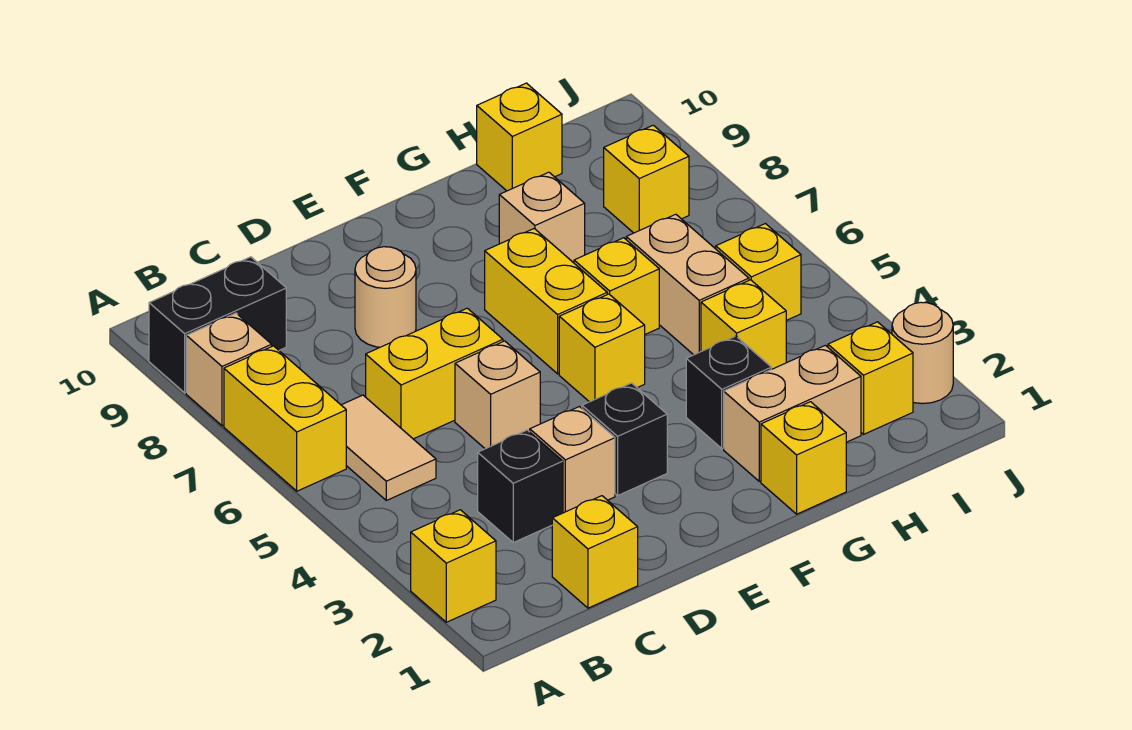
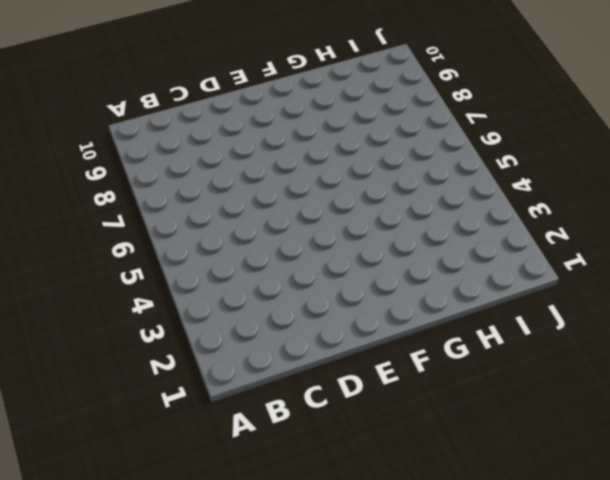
none -> yellow brick A2 level 1
none -> yellow brick A6:A7 level 1
none -> tan brick A8 level 1

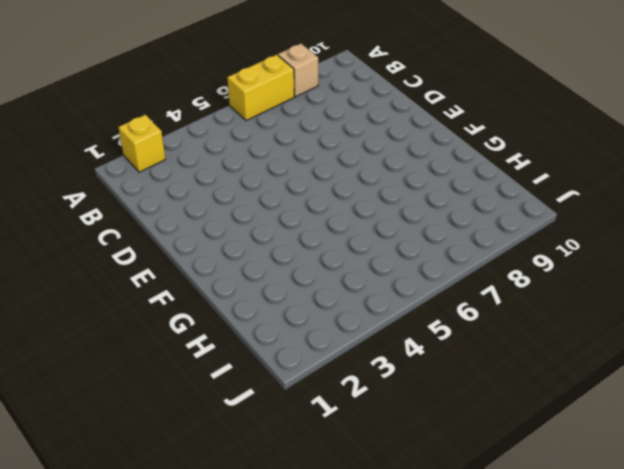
none -> black brick A9:B9 level 1
none -> tan tile B5:B6 level 1
none -> yellow brick C1 level 1

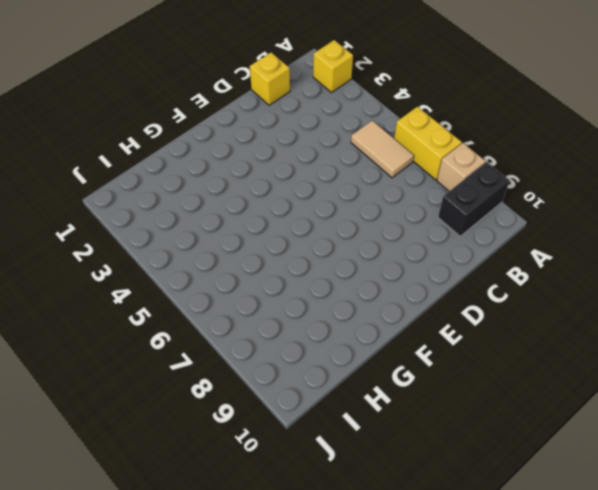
none -> black brick C3 level 1
none -> yellow brick C6:D6 level 1
none -> tan brick D3 level 1

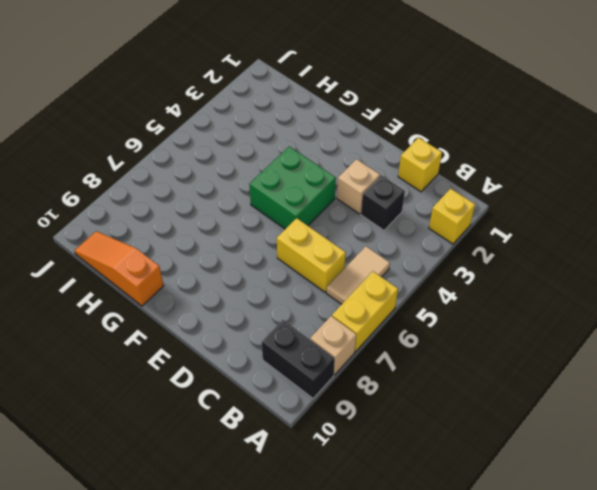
green brick E4:F5 level 1 -> yellow brick F5 level 1
orange slope G10:I10 level 1 top G -> yellow brick H10 level 1
none -> tan brick D5 level 1
none -> tan round brick D8 level 1
none -> black brick E3 level 1

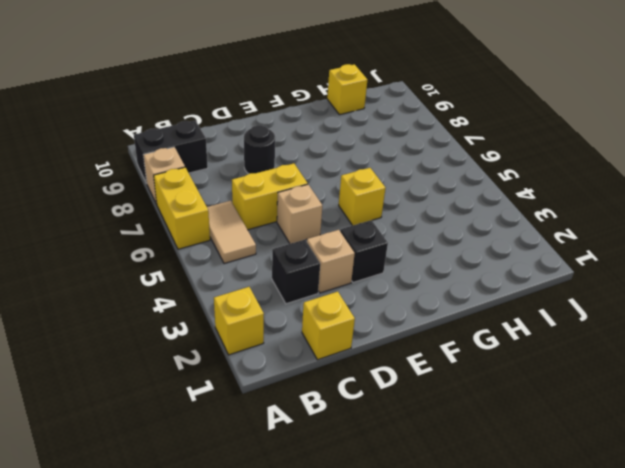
black round brick D8 level 1 -> tan round brick D8 level 1
none -> yellow brick F6:F7 level 1
none -> yellow brick G1 level 1
none -> tan brick G2:H2 level 1

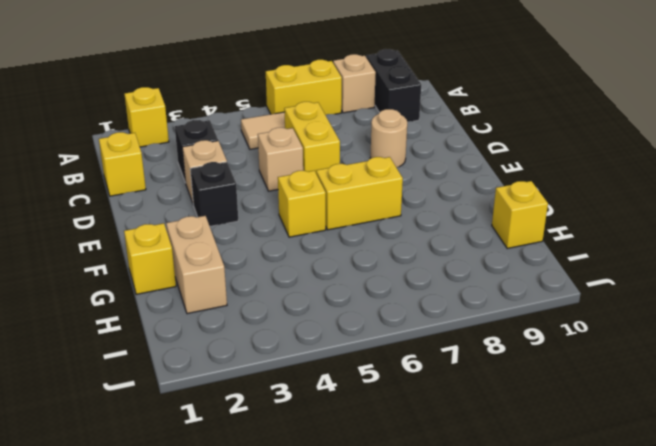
none -> black brick G3 level 1
none -> yellow brick G6 level 1
none -> tan brick G8 level 1

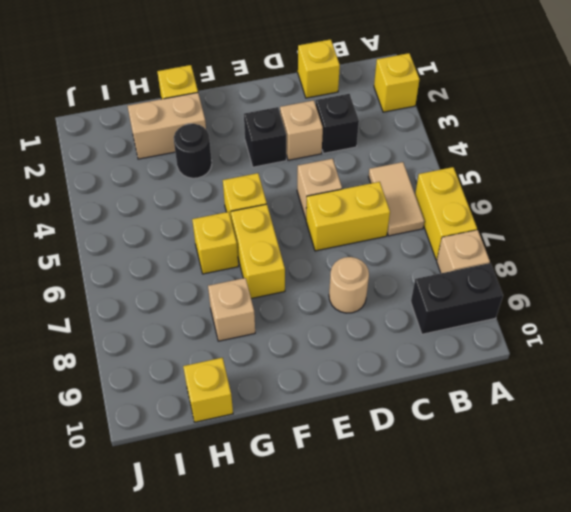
black round brick G3 level 1 -> black brick G3 level 1
none -> yellow brick H4 level 1
none -> tan brick H5:H6 level 1
none -> yellow brick I2 level 1

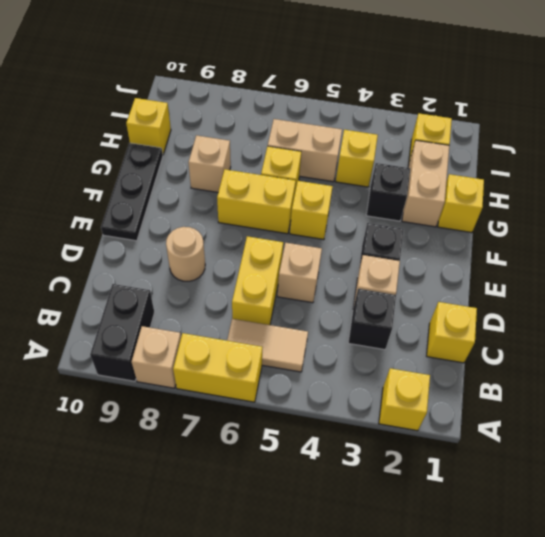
black plate E10:G10 level 1 -> none
none -> yellow brick I5 level 1
none -> yellow brick I8 level 1
none -> tan round brick J2 level 1

